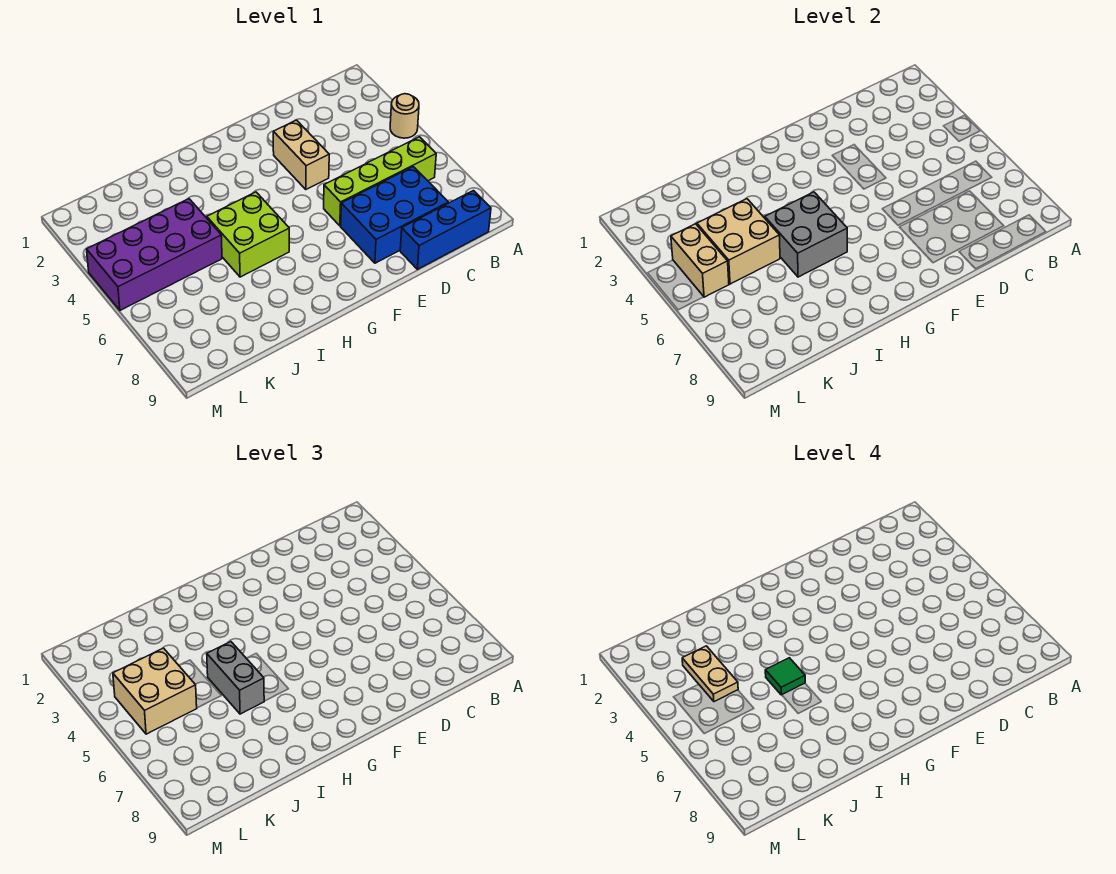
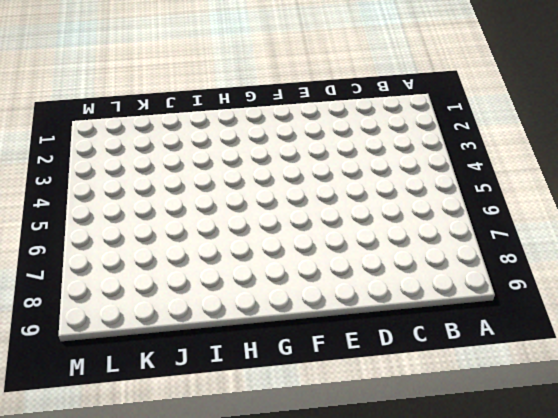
none -> tan round brick A4 level 1
none -> lime brick B6:E6 level 1
none -> blue brick B9:D9 level 1

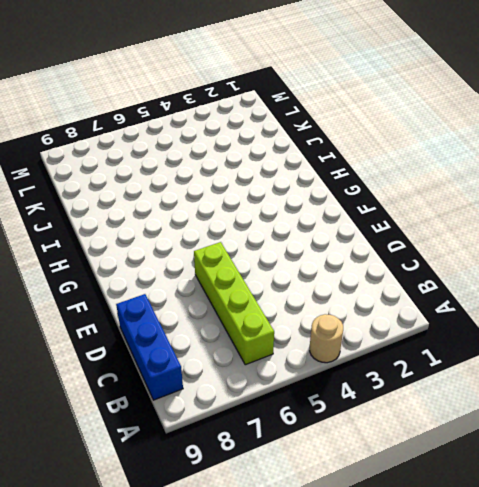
none -> blue brick C7:E8 level 1
none -> tan brick E3:E4 level 1
none -> lime brick H5:I6 level 1

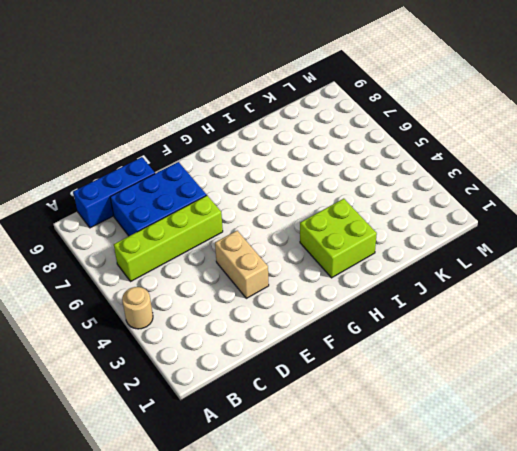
lime brick H2:I3 level 1 -> lime brick H5:I6 level 1
none -> purple brick J4:M5 level 1
none -> grey brick H5:I6 level 2
none -> tan brick J4:K5 level 2

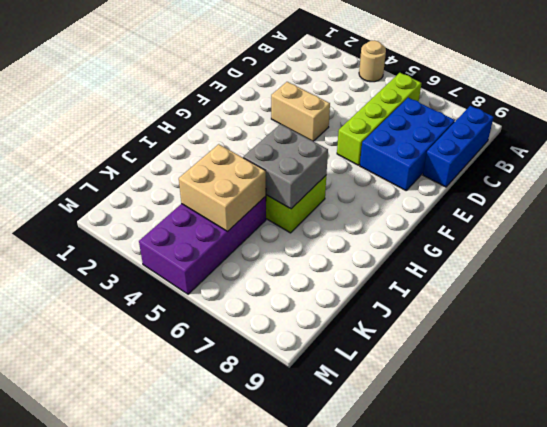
none -> tan brick L4:L5 level 2
none -> grey brick I5:I6 level 3
none -> tan brick K4:L5 level 3

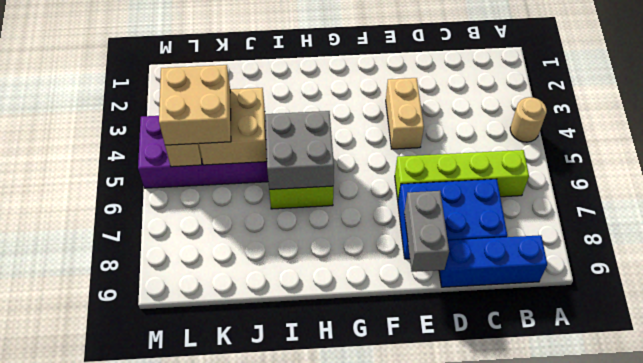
grey brick E8:E9 level 2 -> grey brick I5:I6 level 3
none -> green tile I5 level 4
none -> tan plate K3:K4 level 4

